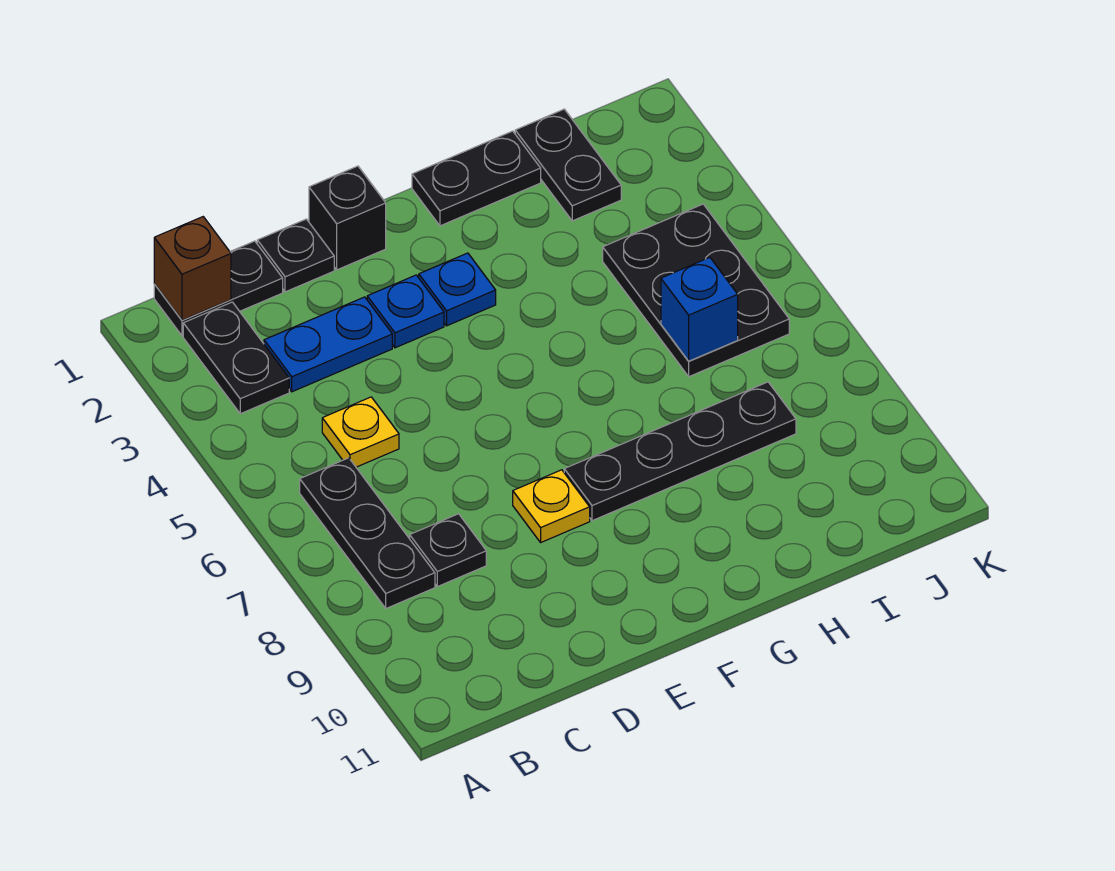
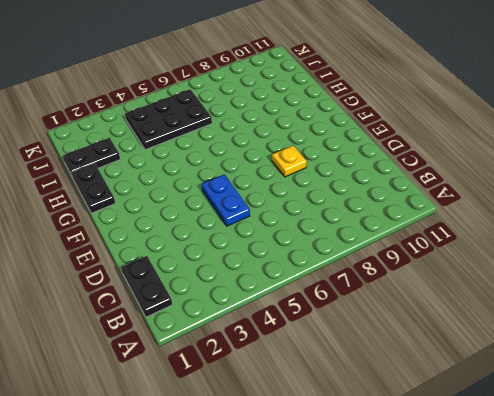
blue plate D5:E5 level 1 -> blue plate C3:D3 level 1
none -> black plate B2:B3 level 1
none -> black plate B6:B8 level 1
none -> yellow plate C5 level 1

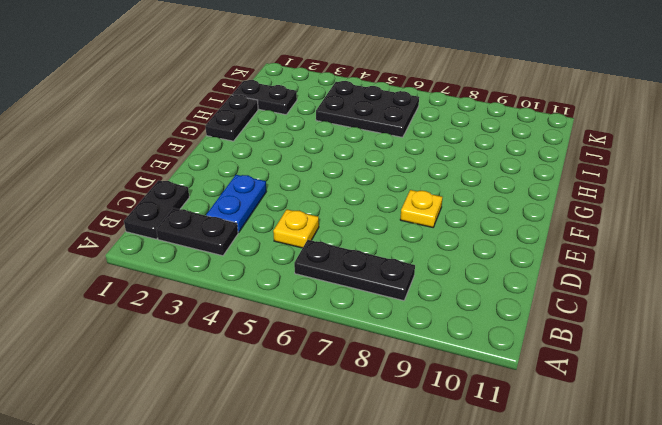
none -> black plate C8 level 1
none -> black plate D1 level 1
none -> black brick E1 level 1

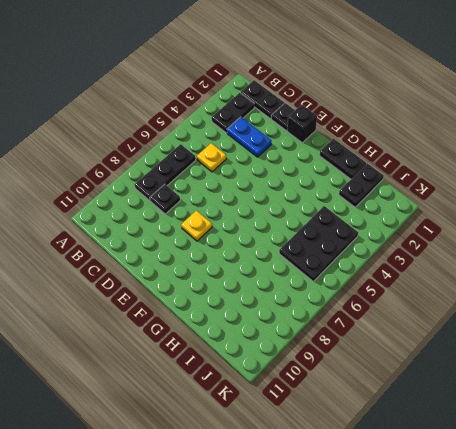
none -> blue plate E3 level 1
none -> blue plate F3 level 1
none -> black plate F8:I8 level 1

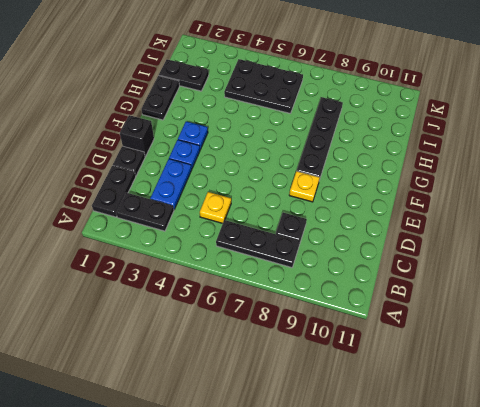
none -> brown brick B1 level 2
none -> blue brick I6 level 2

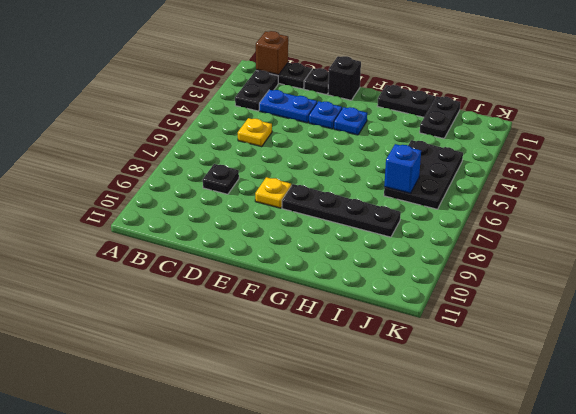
none -> black plate B6:B8 level 1

